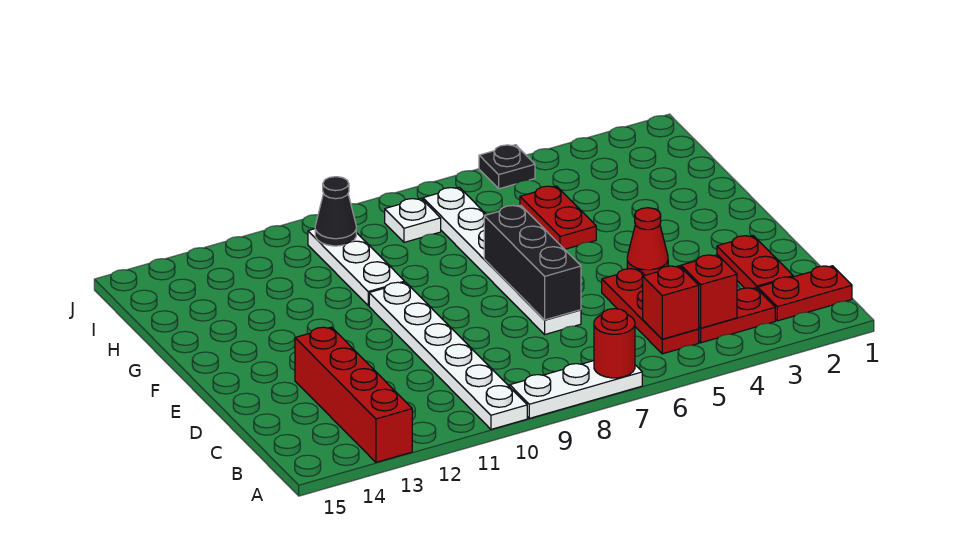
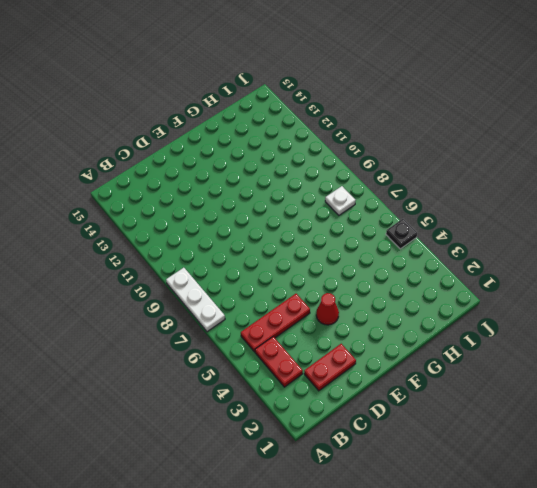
none -> white plate A10:F10 level 1
none -> red brick A13:D13 level 1
none -> red plate B1:B2 level 1

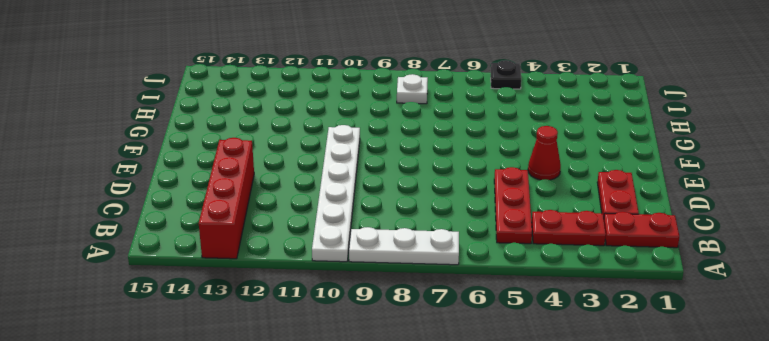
none -> white plate D7:I7 level 1
none -> red plate G5:H5 level 1
none -> white plate G10:I10 level 1

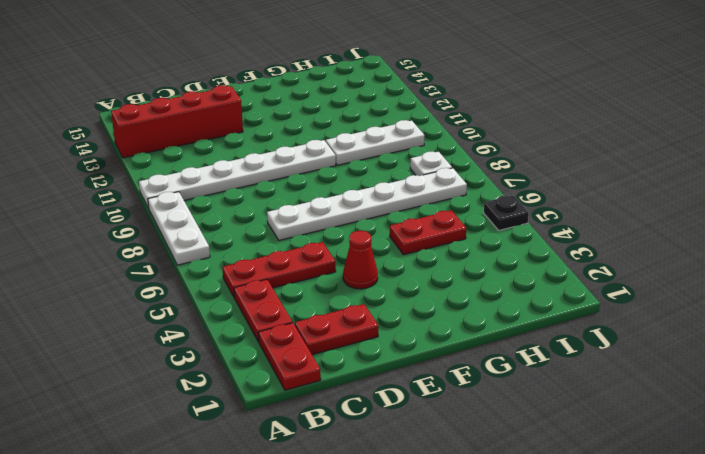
none -> red round brick A7 level 2
none -> red brick B4 level 2
none -> red brick B5 level 2

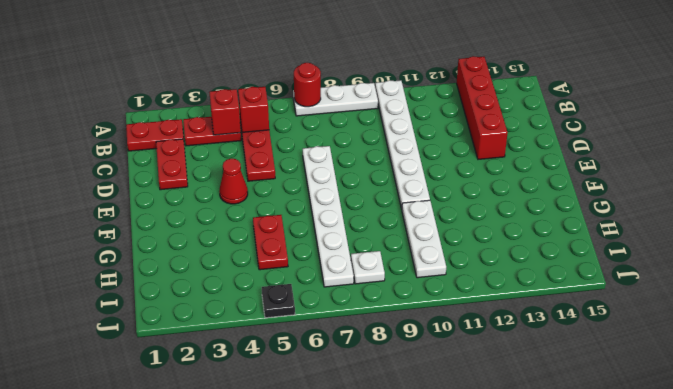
none -> black brick D7:F7 level 2
none -> black cone I10 level 2

